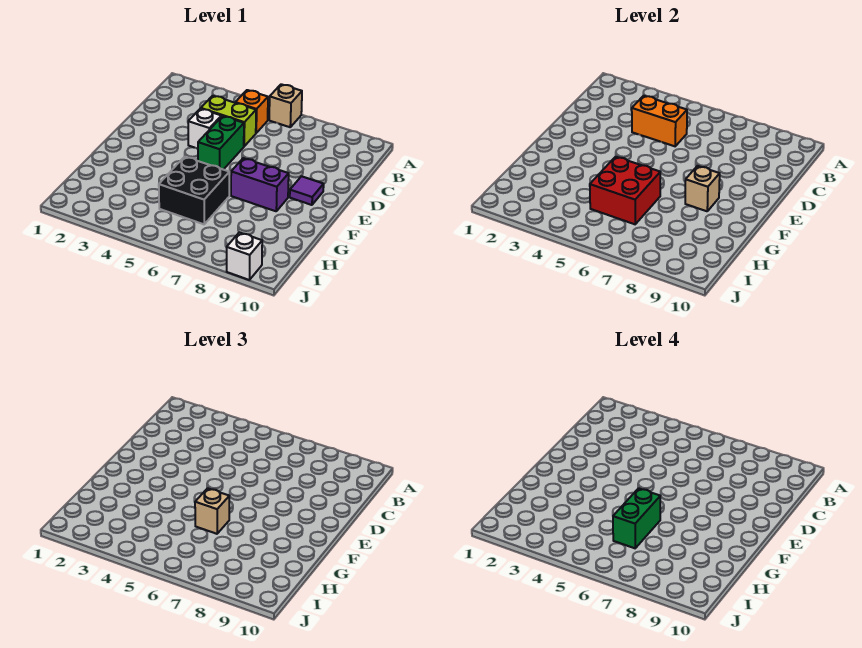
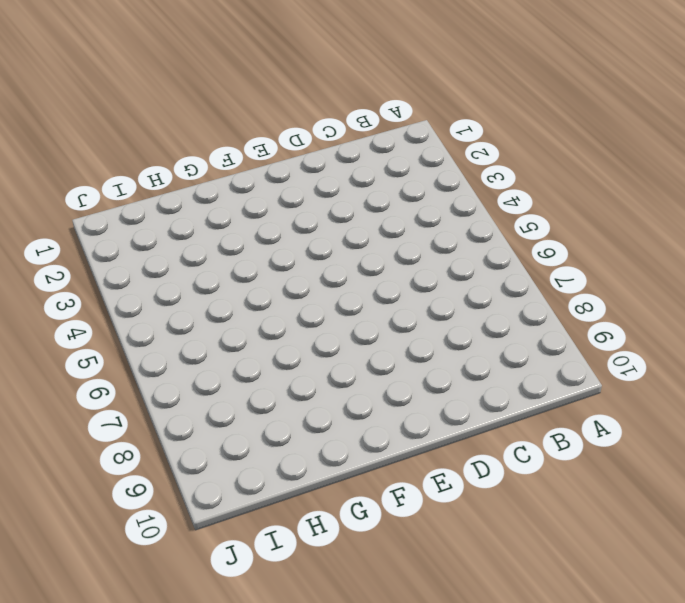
none -> tan brick A6 level 1
none -> orange brick B5 level 1
none -> lime brick C4:C5 level 1

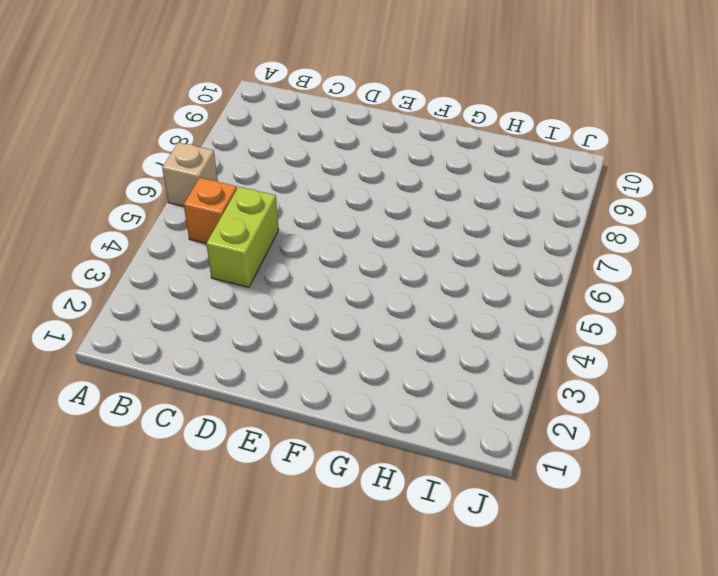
none -> white brick D4 level 1
none -> green brick D5:E5 level 1
none -> purple tile E9 level 1

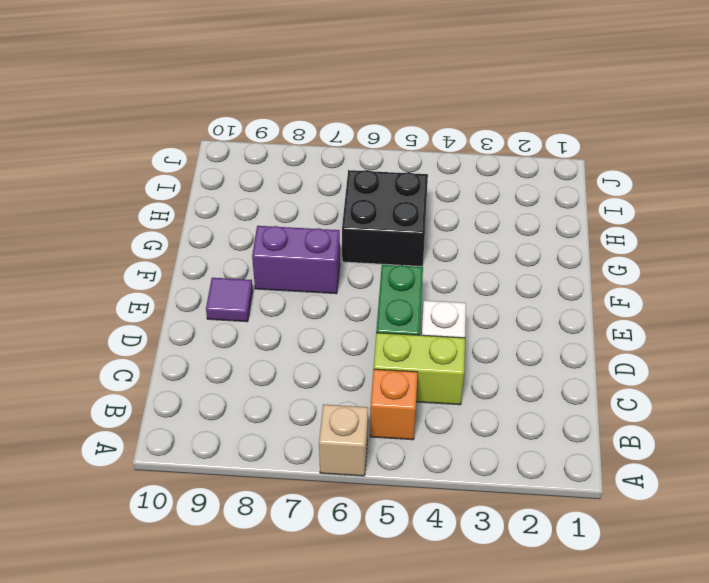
none -> white brick J9 level 1
none -> orange brick C4:C5 level 2
none -> tan brick F8 level 2

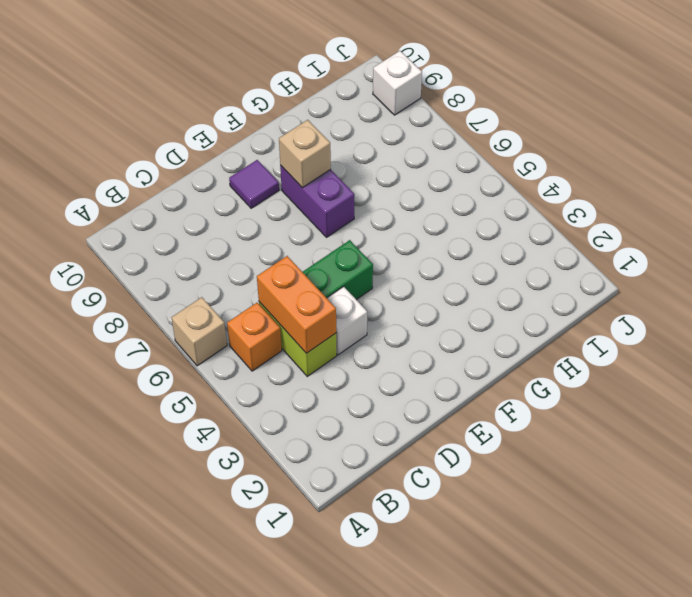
none -> black brick G5:H6 level 1
none -> red brick G5:H6 level 2
none -> tan brick G6 level 3

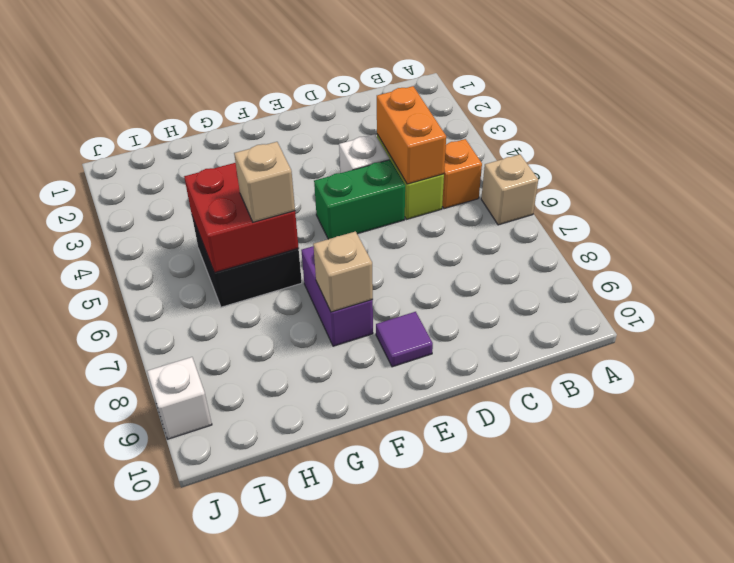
none -> green brick G6:H6 level 4

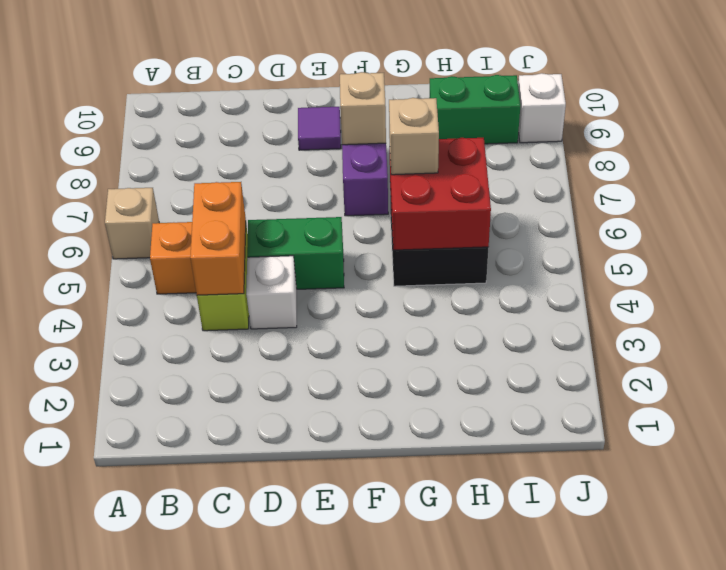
green brick H9:I9 level 1 -> green brick G6:H6 level 4

